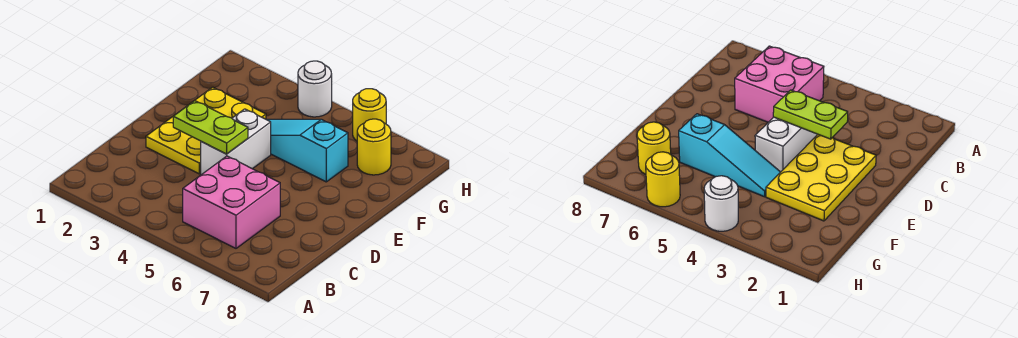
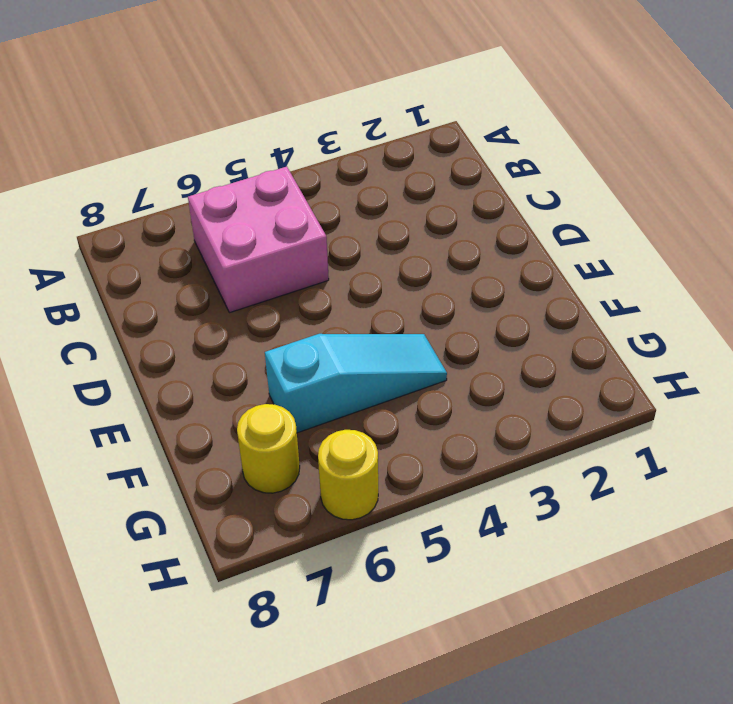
none -> yellow plate D2:F3 level 1
none -> white brick D4:E4 level 1

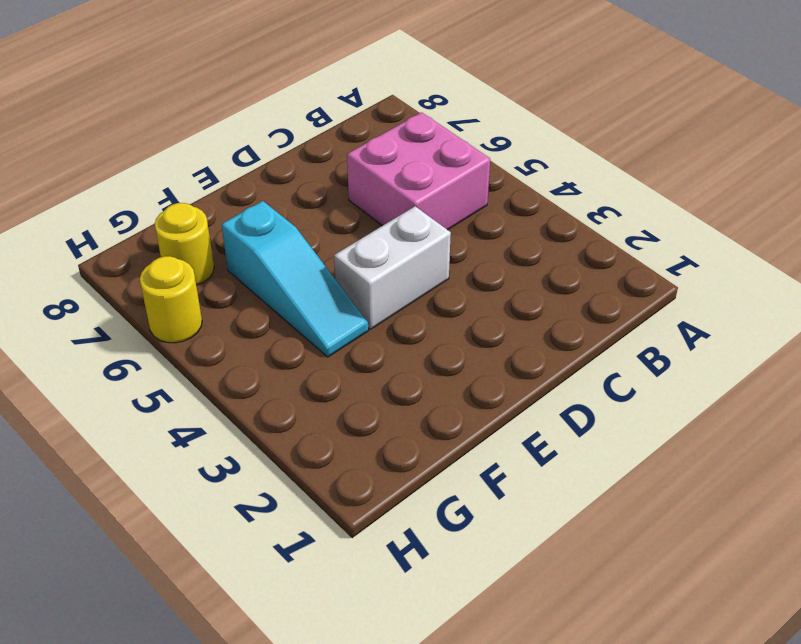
none -> yellow plate D2:F3 level 1
none -> white round brick H4 level 1

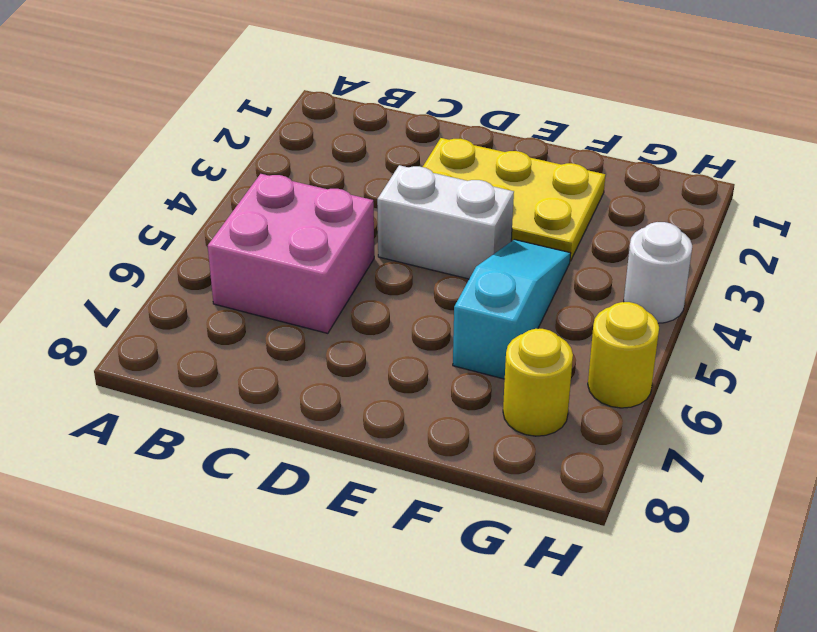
none -> lime plate D3:D4 level 2

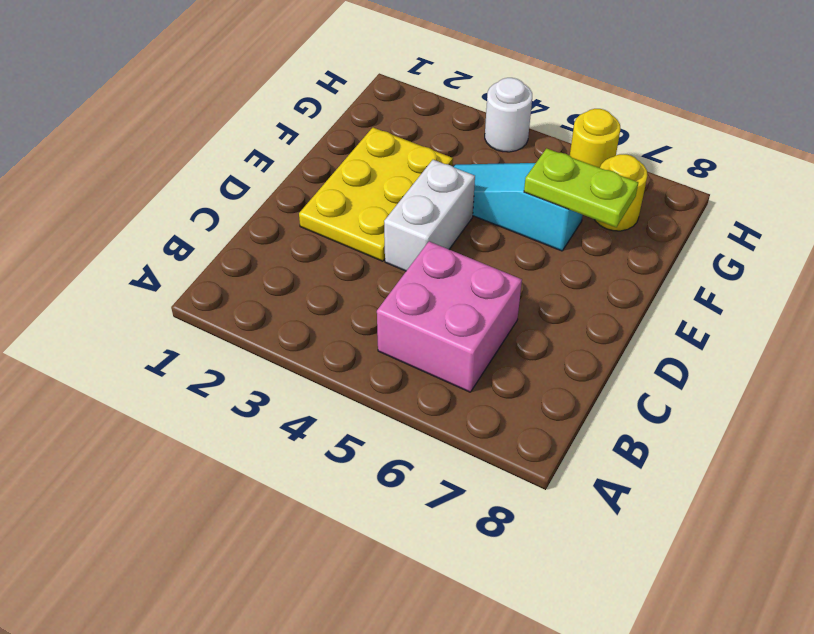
lime plate F6:F7 level 2 -> lime plate D3:D4 level 2

